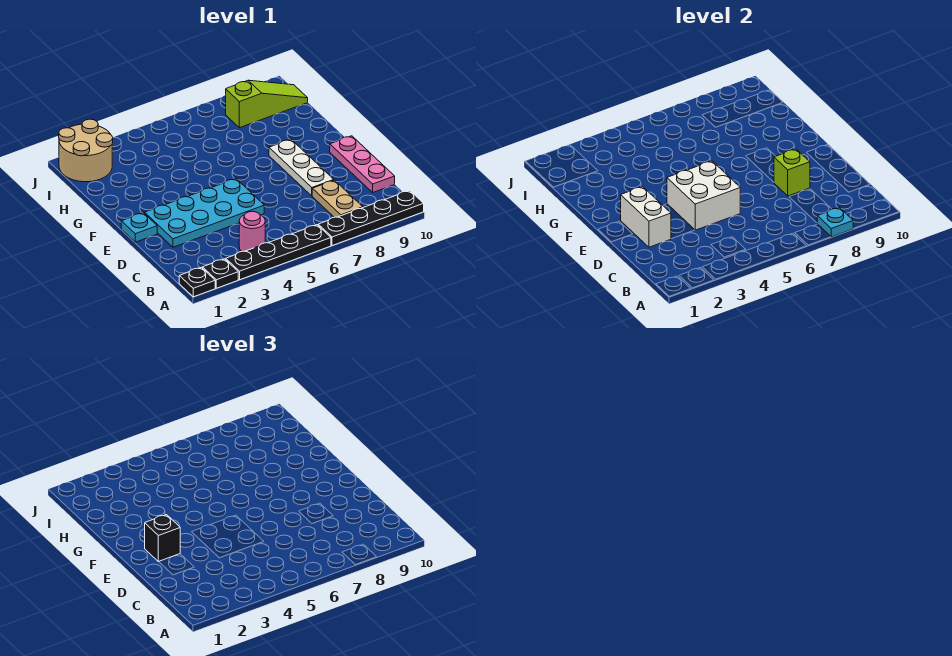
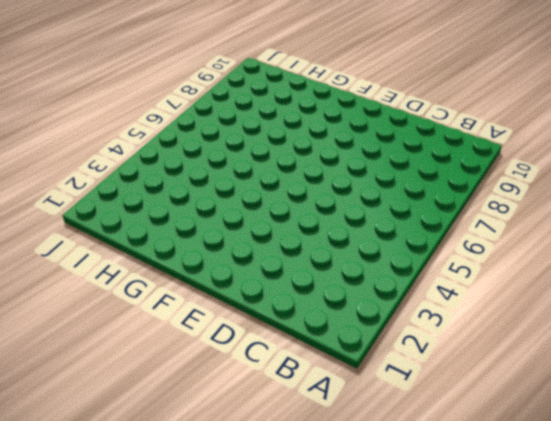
none -> black plate A1 level 1
none -> black plate A2 level 1
none -> black plate A3:A6 level 1

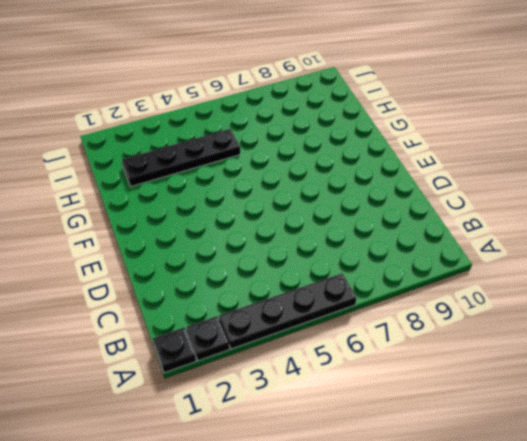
black plate H2:H5 level 1 -> black plate A7:A10 level 1
none -> pink round brick B4 level 1
none -> tan plate B8:C8 level 1
none -> pink plate C10:E10 level 1

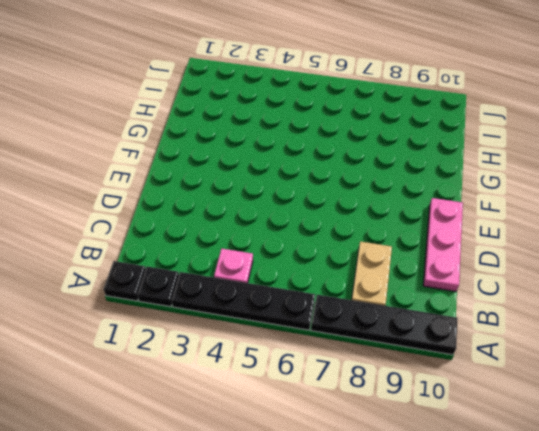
pink plate B4 level 1 -> pink round brick B4 level 1
none -> cyan plate D2:E5 level 1
none -> white plate D8:F8 level 1
none -> cyan plate E1 level 1

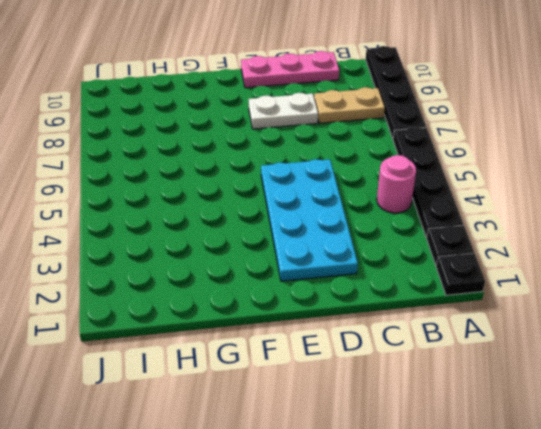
white plate D8:E8 level 1 -> white plate D8:F8 level 1
none -> cyan plate E1 level 1
none -> tan round brick I1:J2 level 1
none -> lime slope I8:I10 level 1 top 8

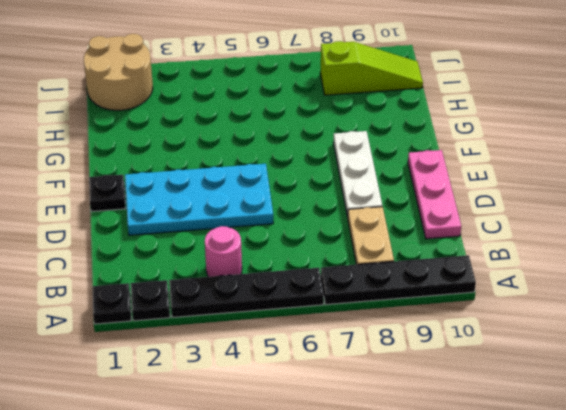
black plate E1 level 1 -> cyan plate E1 level 1
none -> cyan plate A8 level 2
none -> white brick D2:E2 level 2
none -> white brick D4:E5 level 2

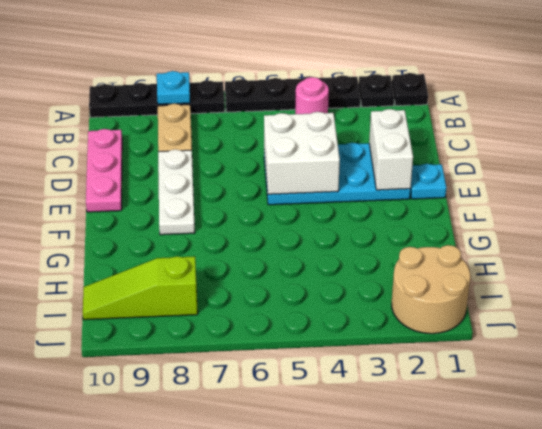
none -> lime brick D8 level 2
none -> black brick E2 level 3

